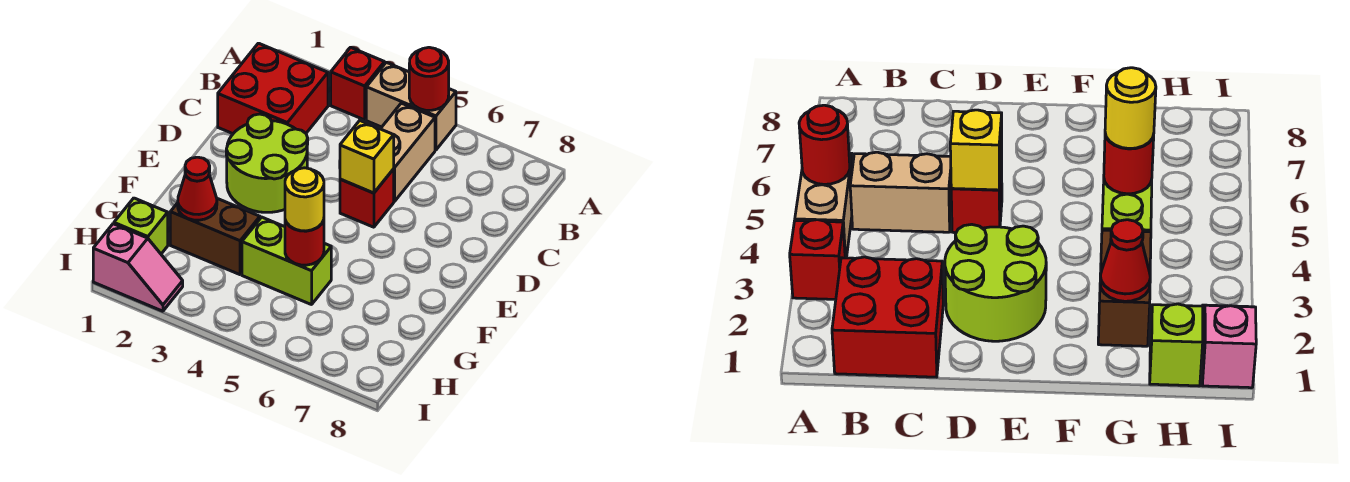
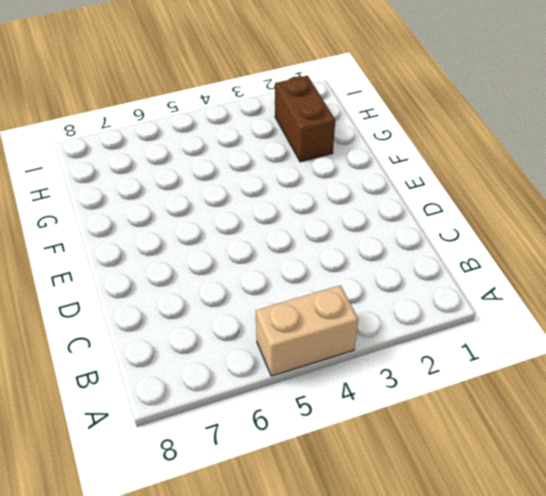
brown brick G2:H2 level 1 -> brown brick G2:G3 level 1
none -> red brick A3 level 1
none -> red brick B1:C2 level 1
none -> tan brick B5:C5 level 1

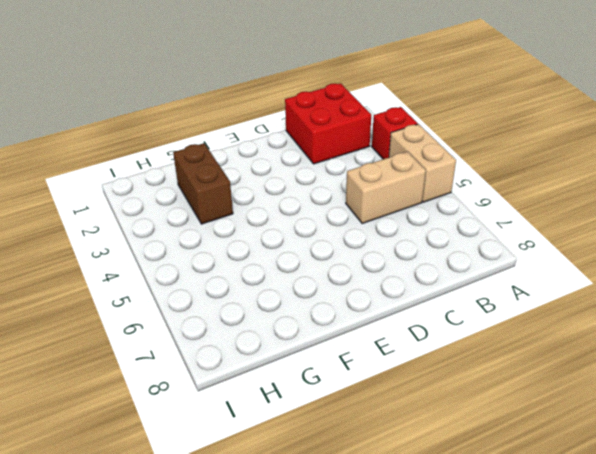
none -> lime round brick D2:E3 level 1
none -> red brick D5 level 1
none -> lime brick G4:G5 level 1

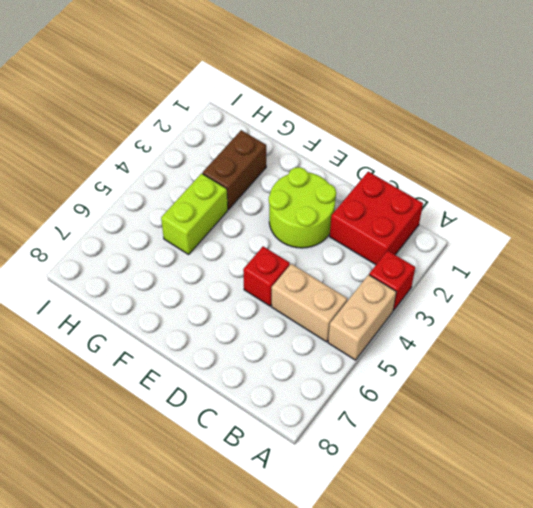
none -> lime brick H1 level 1
none -> pink slope I1:I2 level 1 top 1
none -> red round brick A5 level 2

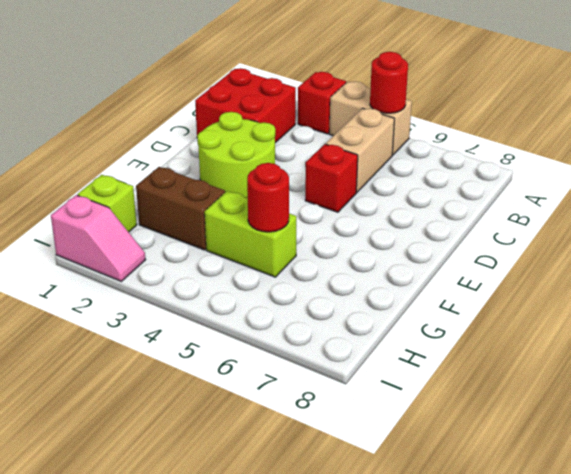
none -> yellow brick D5 level 2
none -> red cone G2 level 2
none -> yellow round brick G5 level 3

